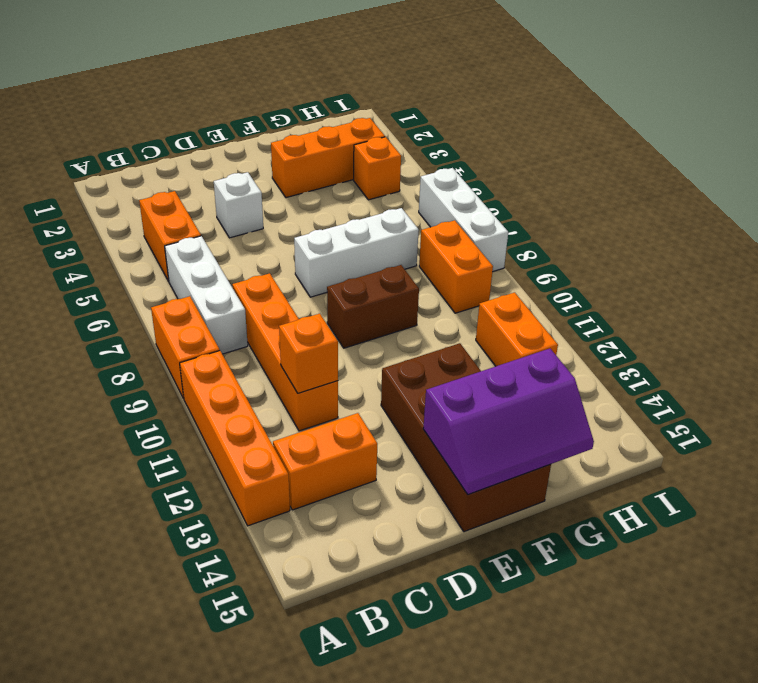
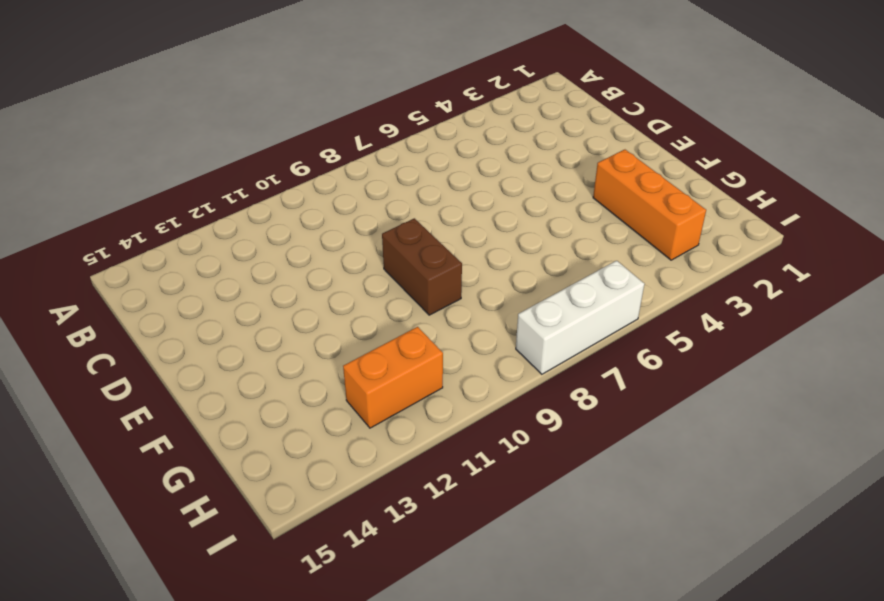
none -> orange brick A8:A9 level 1
none -> orange brick A10:A13 level 1
none -> orange brick B4:B5 level 1

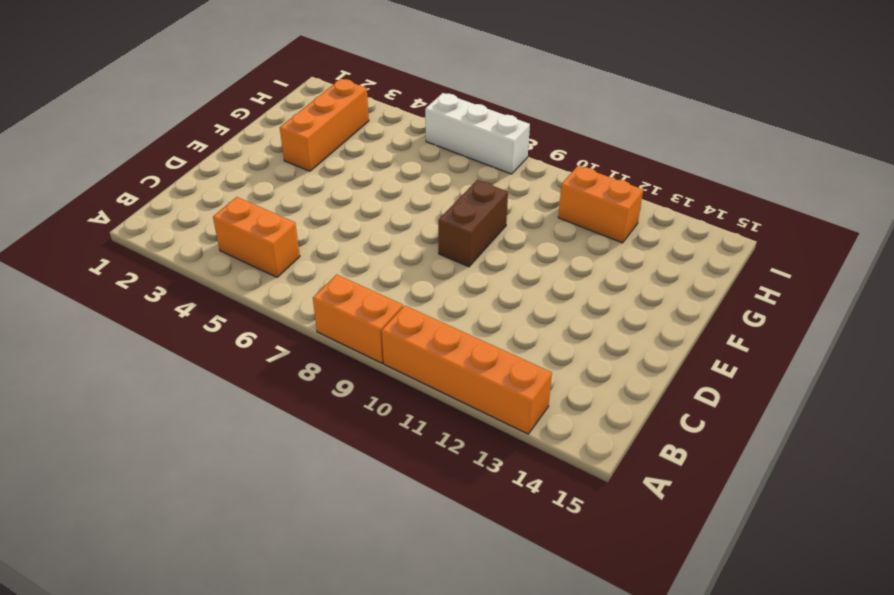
none -> white brick B6:B8 level 1
none -> orange brick B13:C13 level 1
none -> orange brick C8:C11 level 1

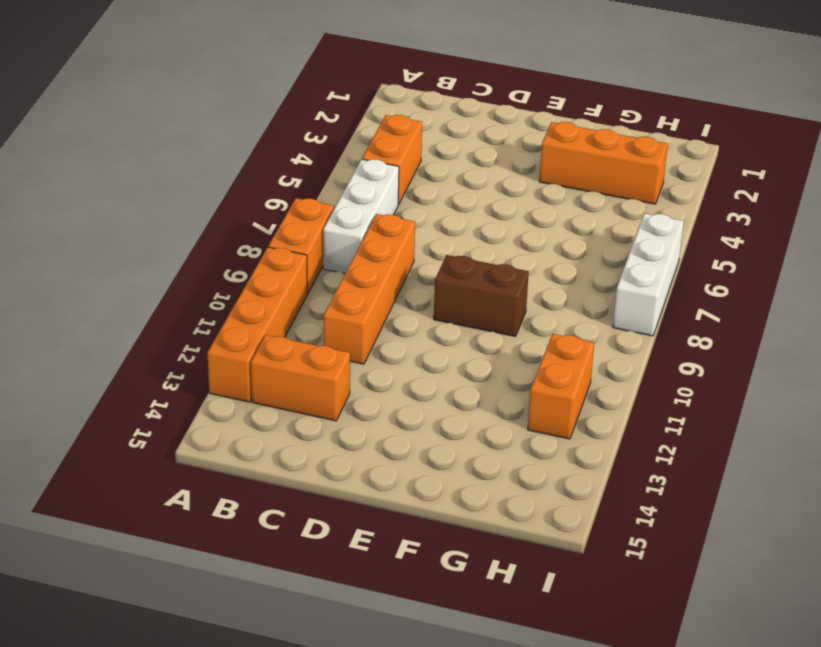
none -> white brick D4 level 1
none -> white brick E7:G7 level 1
none -> brown brick E12:F15 level 1

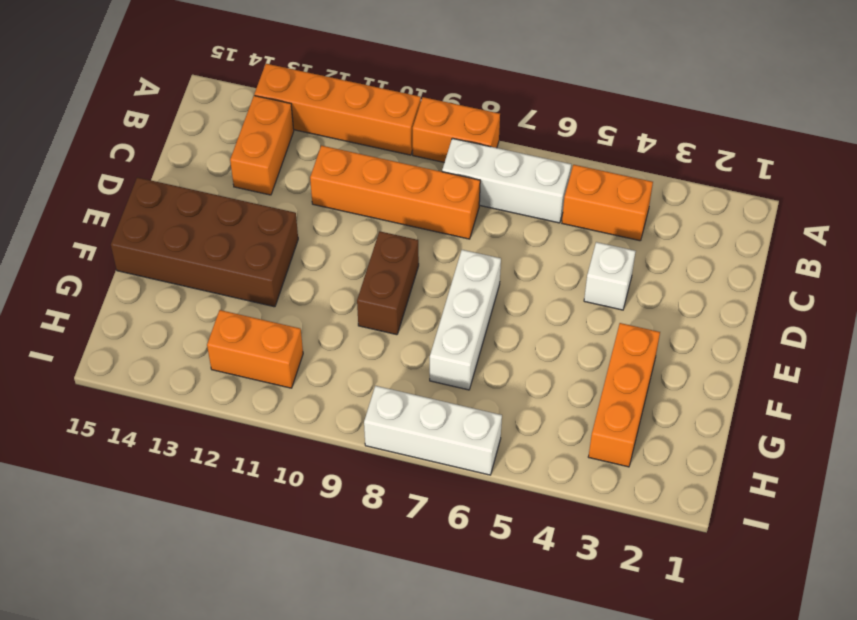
none -> orange brick H4 level 1
none -> orange brick H8:H9 level 1
none -> orange brick C11 level 2

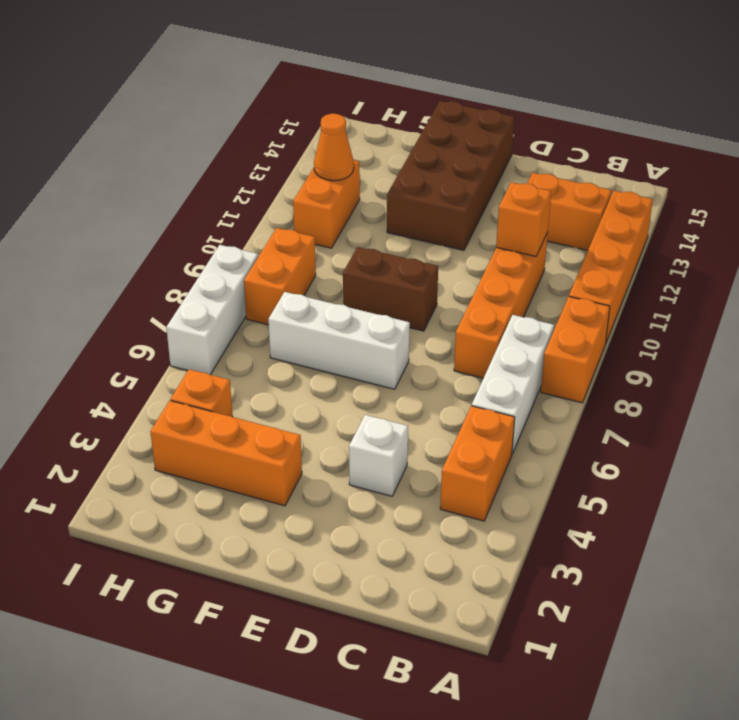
orange cone H12 level 2 -> none
none -> purple slope E14:G15 level 2 top 14

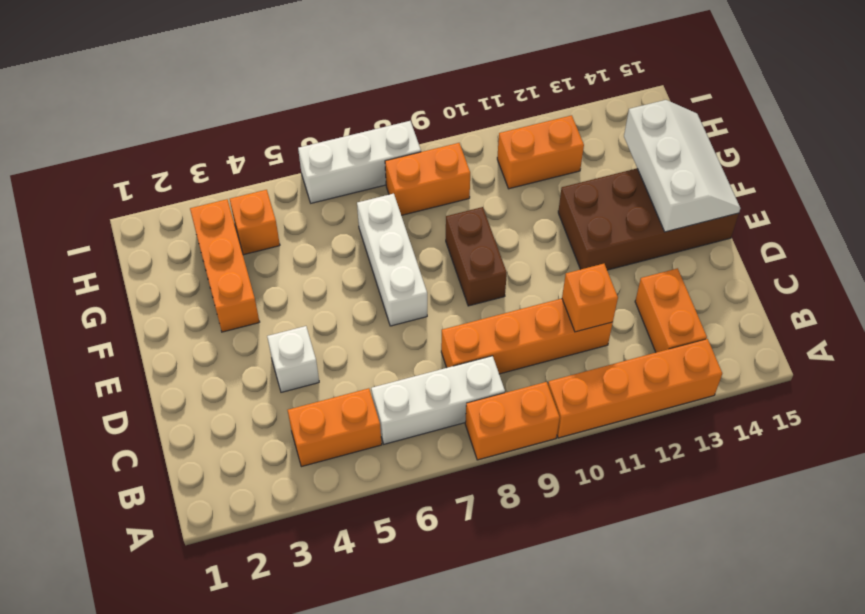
white slope E14:G15 level 2 top 14 -> purple slope E14:G15 level 2 top 14

